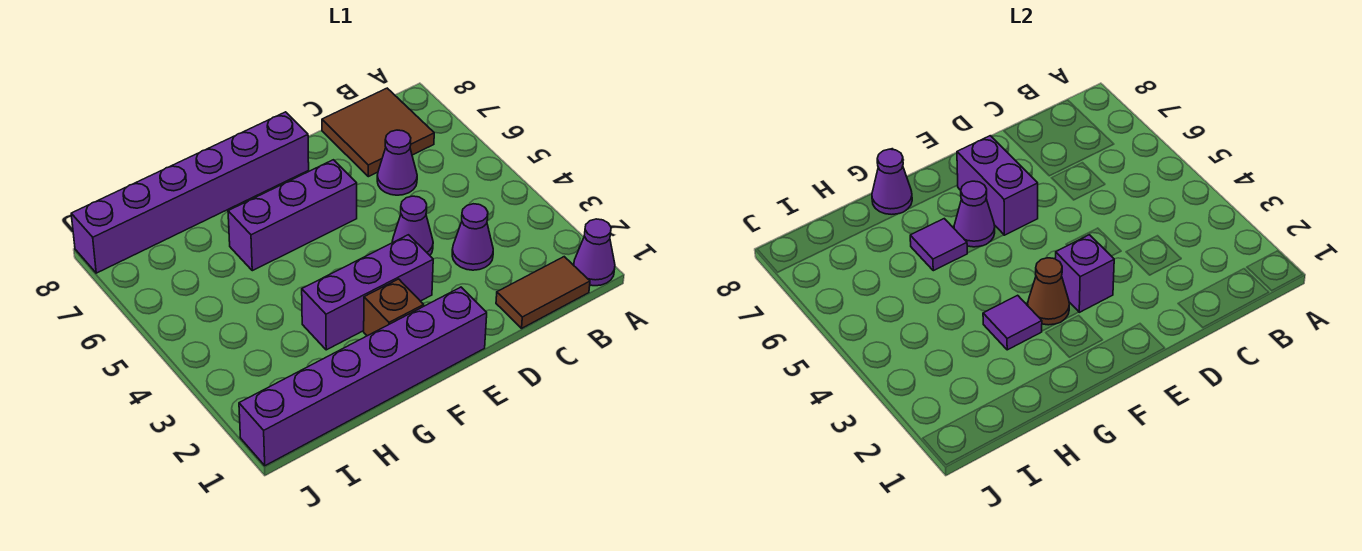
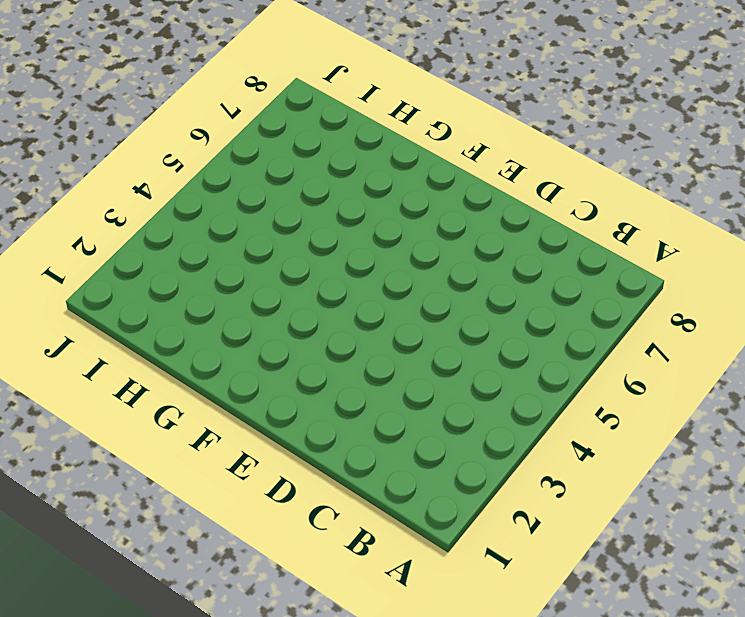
none -> purple cone A1 level 1
none -> brown tile B1:C1 level 1
none -> brown tile B7:C8 level 1

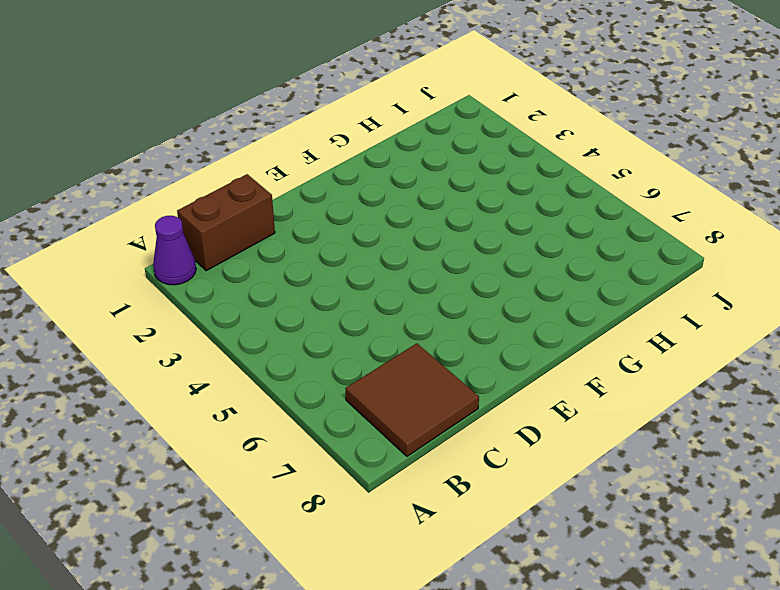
brown brick B1:C1 level 1 -> brown tile B1:C1 level 1
none -> purple cone C3 level 1
none -> purple cone C6 level 1
none -> purple cone D4 level 1

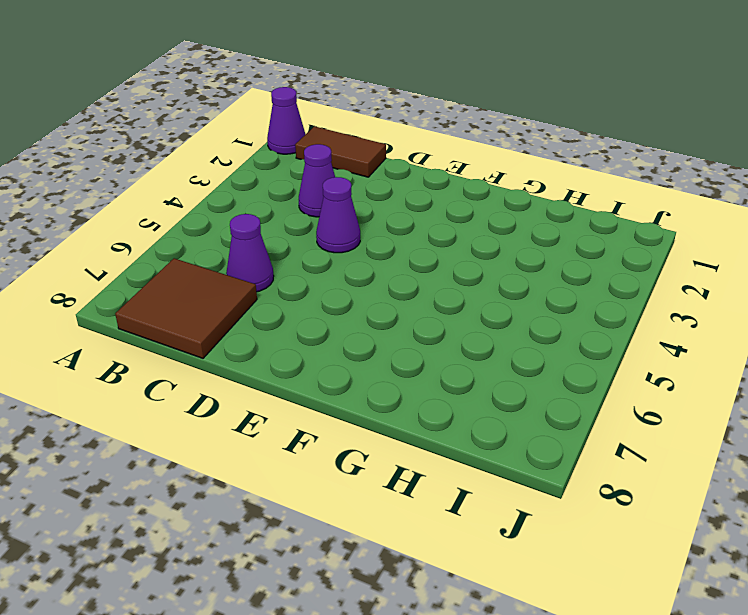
none -> purple brick E1:J1 level 1
none -> purple brick E3:G3 level 1
none -> purple brick E6:G6 level 1

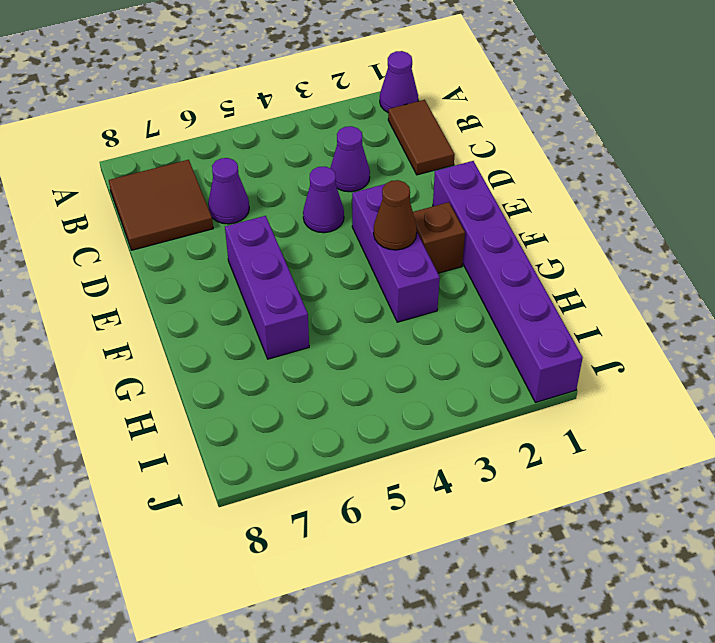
none -> purple brick E8:J8 level 1
none -> purple brick E3 level 2
none -> purple brick E6:E7 level 2

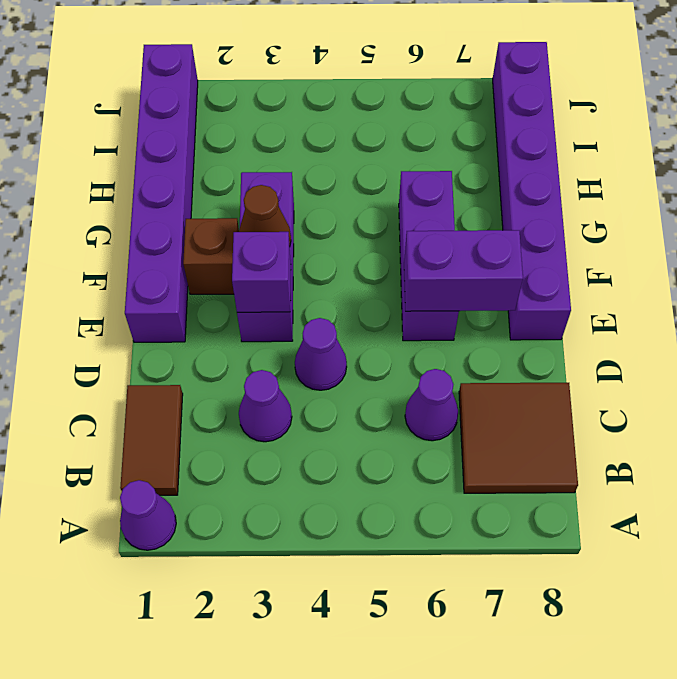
none -> purple cone F6 level 2
none -> purple tile G3 level 2
none -> purple tile G6 level 2

